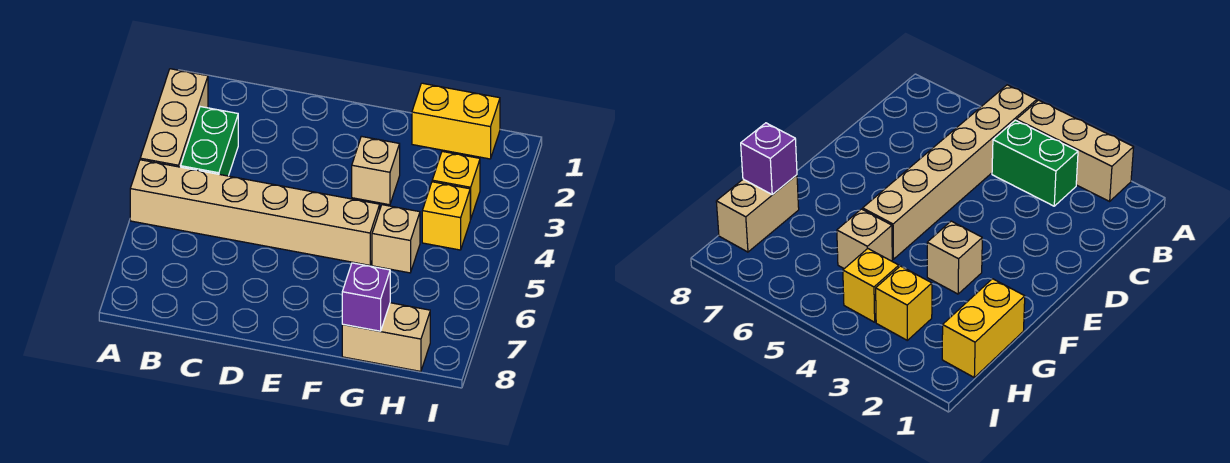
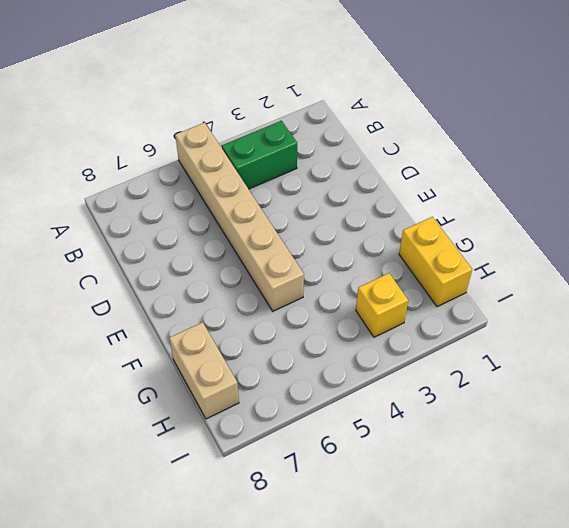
none -> tan brick A2:A4 level 1
none -> tan brick F3 level 1

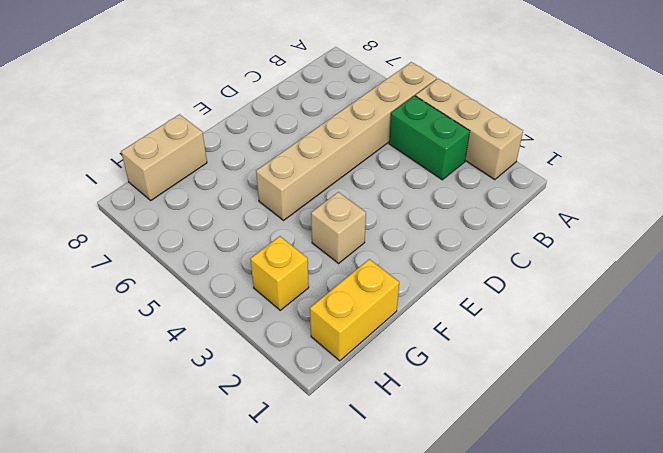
none -> tan brick G5 level 1
none -> yellow brick H4 level 1

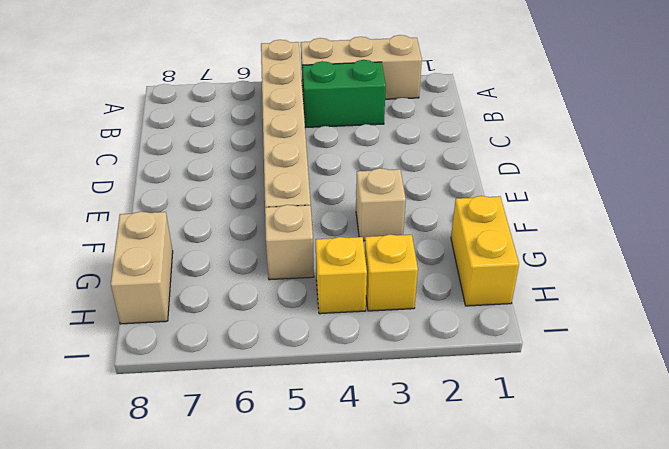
none -> purple brick G8 level 2

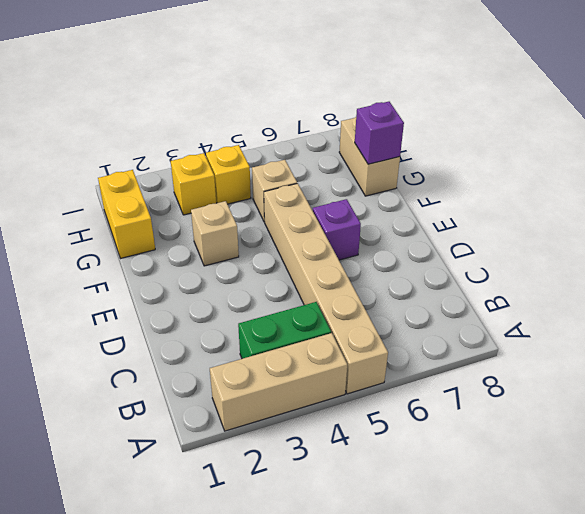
purple brick E6 level 1 -> none

